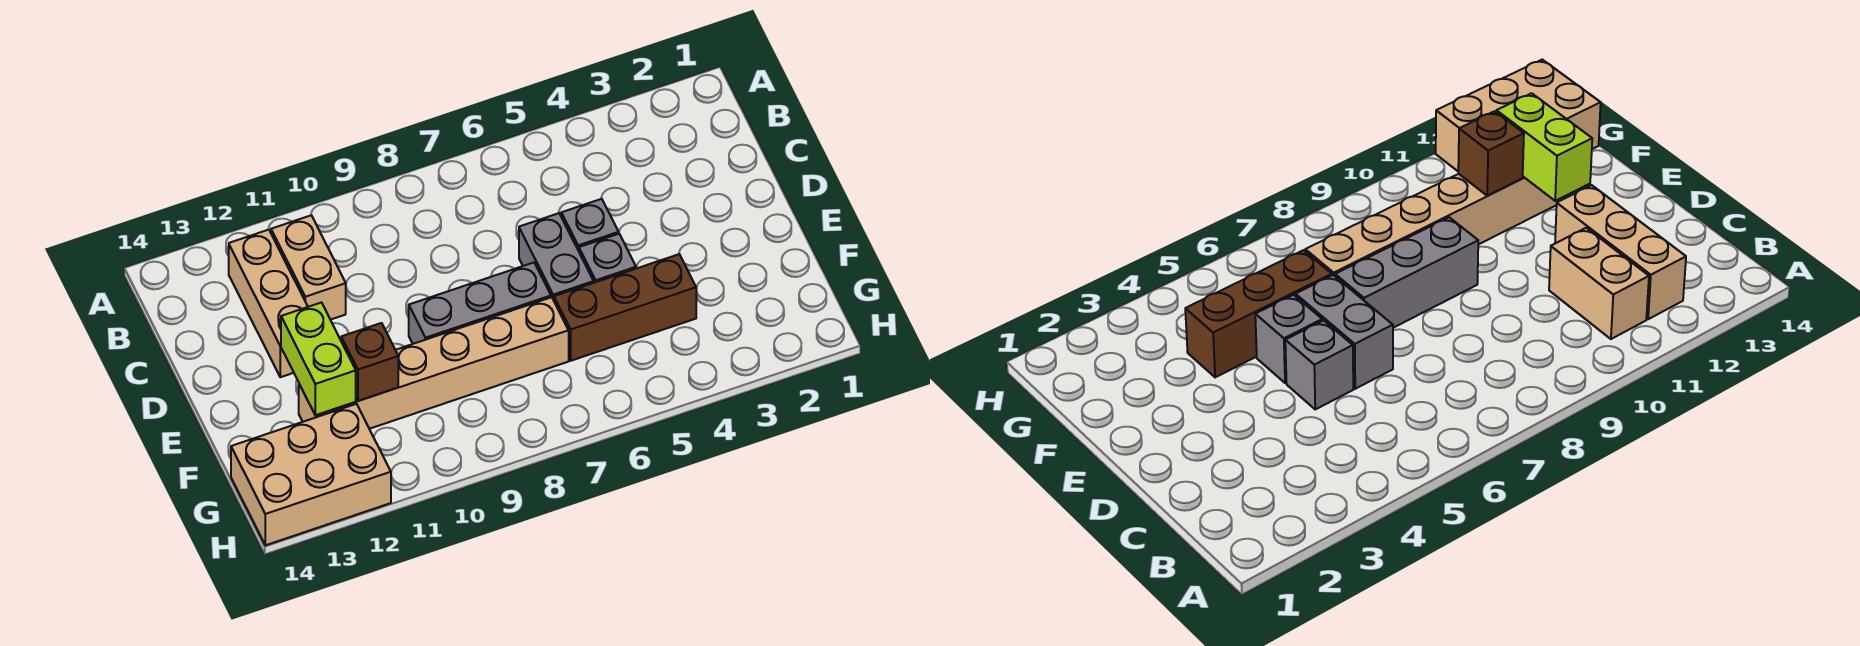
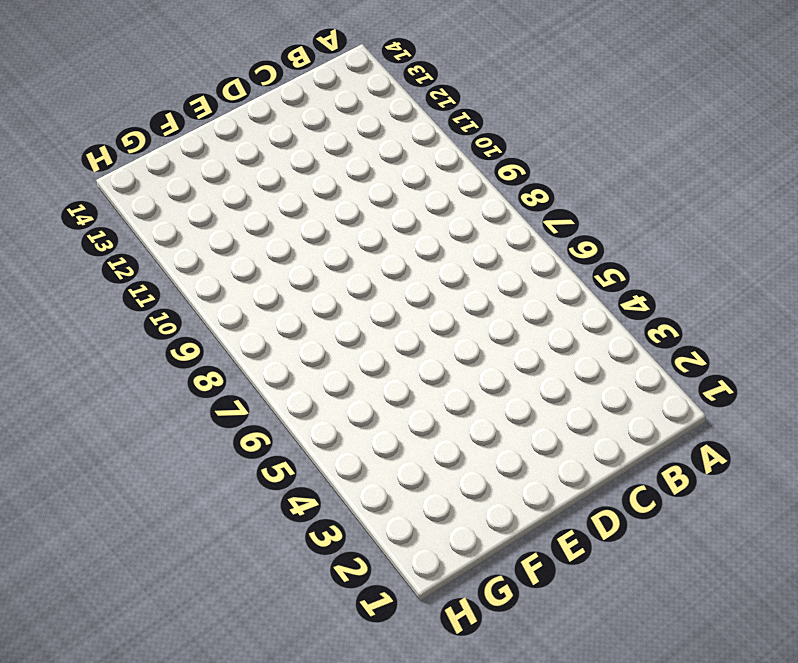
none -> tan brick B11:C11 level 1
none -> tan brick B12:D12 level 1

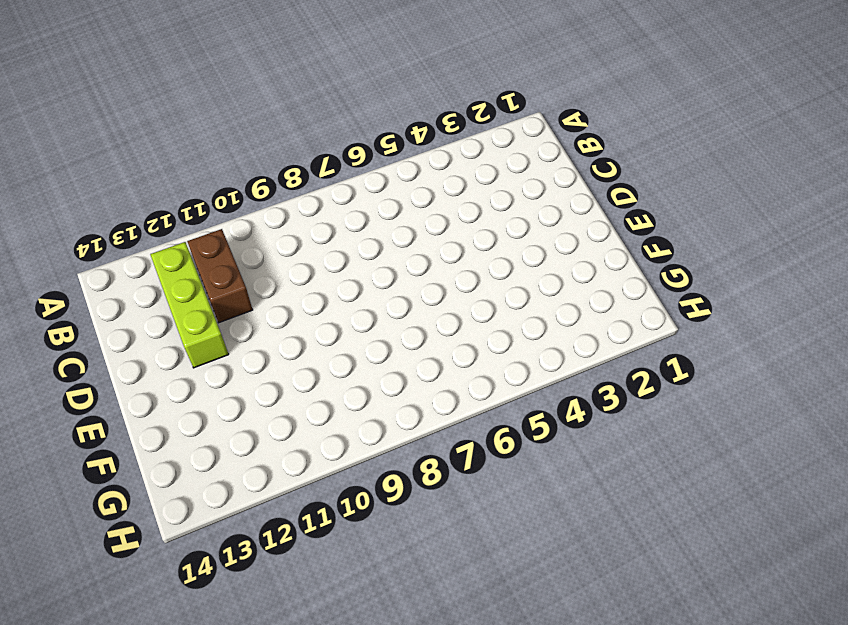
brown brick B11:C11 level 1 -> tan brick B11:C11 level 1
lime brick B12:D12 level 1 -> tan brick B12:D12 level 1
none -> grey brick D5 level 1
none -> grey brick D6:E6 level 1

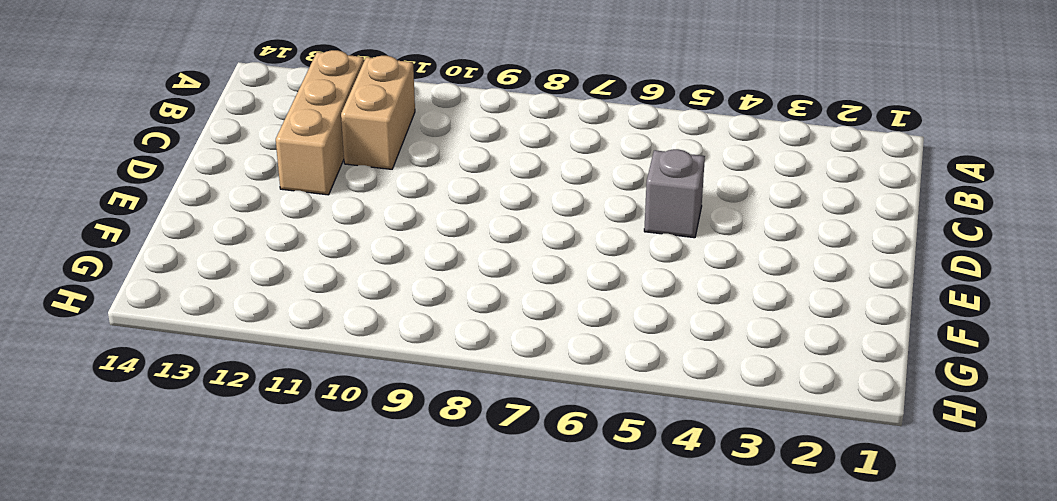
none -> grey brick D6:E6 level 1
none -> grey brick E5 level 1

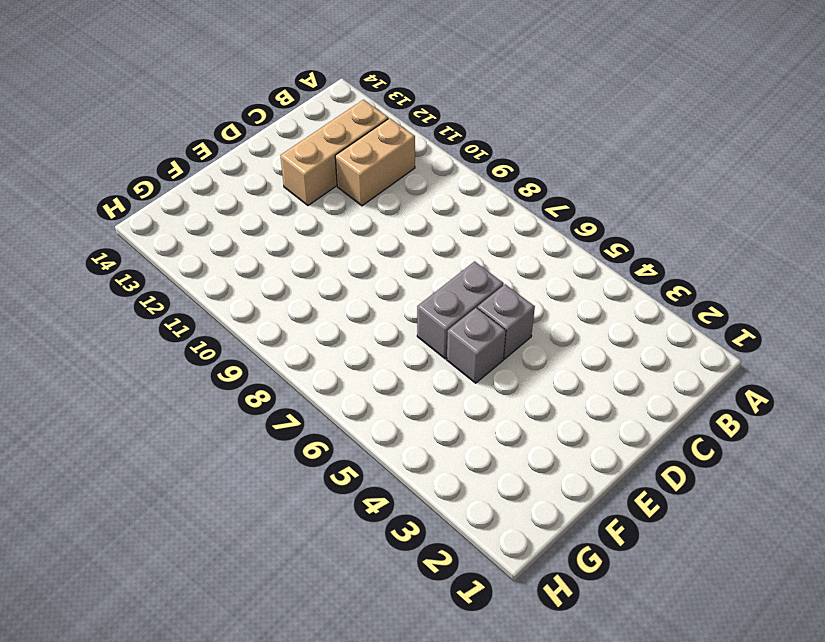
none -> grey brick E7:E9 level 1
none -> brown brick F4:F6 level 1

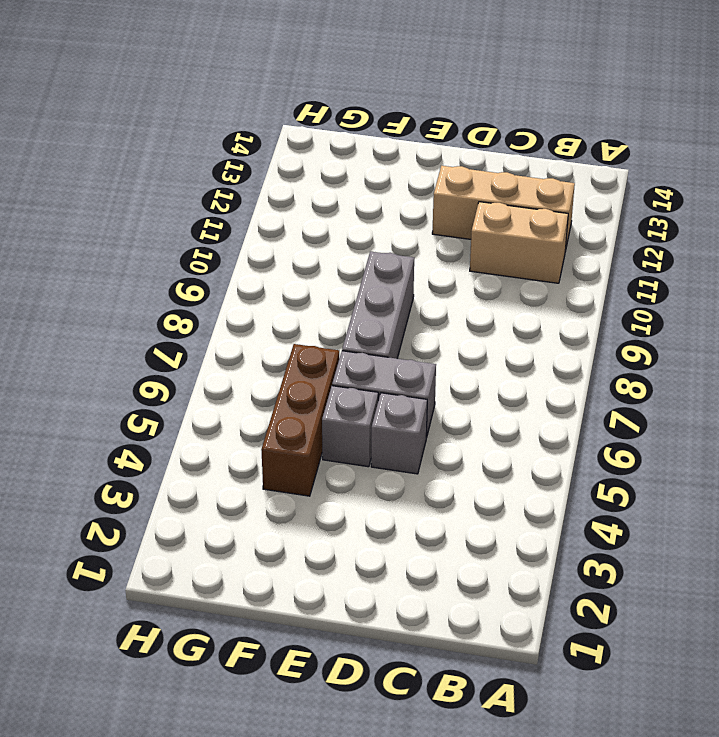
none -> tan brick F7:F12 level 1
none -> tan brick G12:H14 level 1

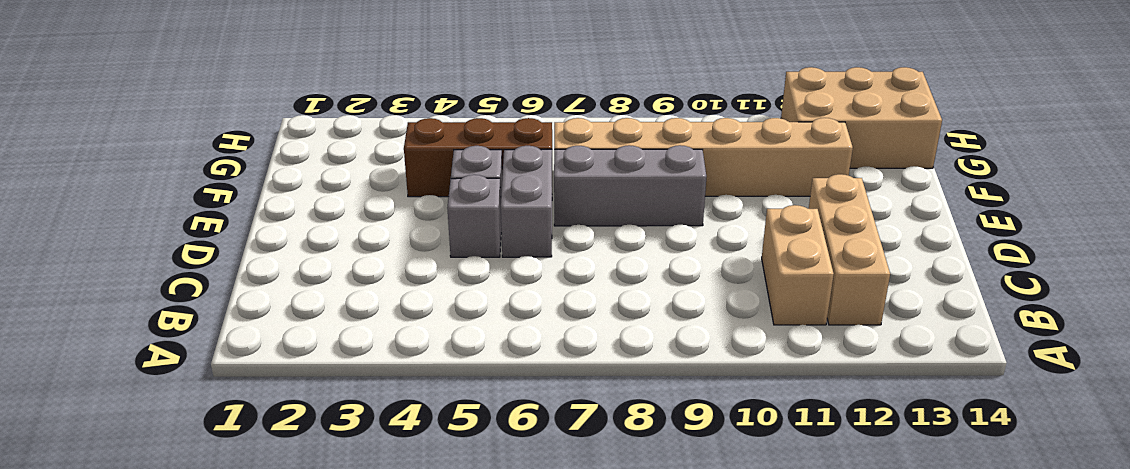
none -> lime brick E12:F12 level 2
none -> brown brick F11 level 2

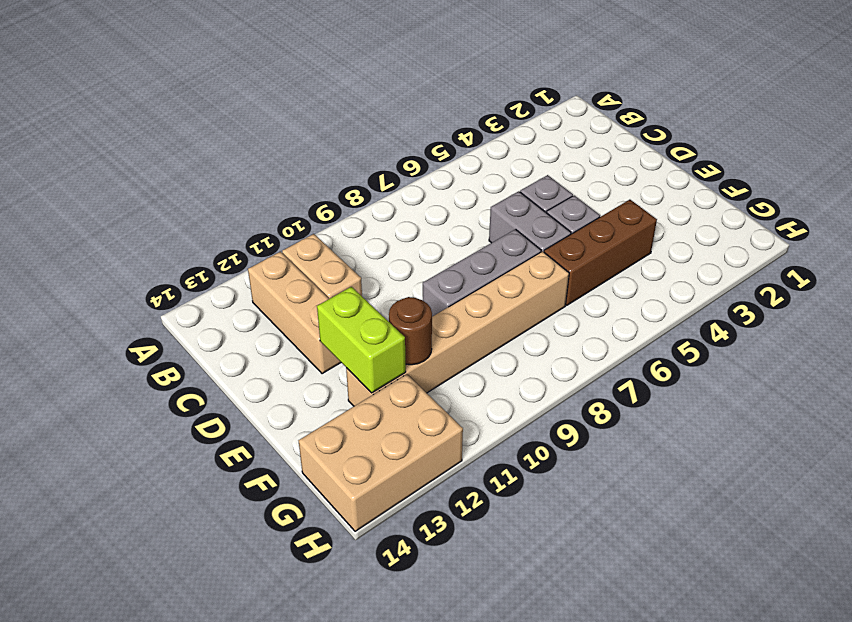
brown round brick F11 level 2 -> brown brick F11 level 2

